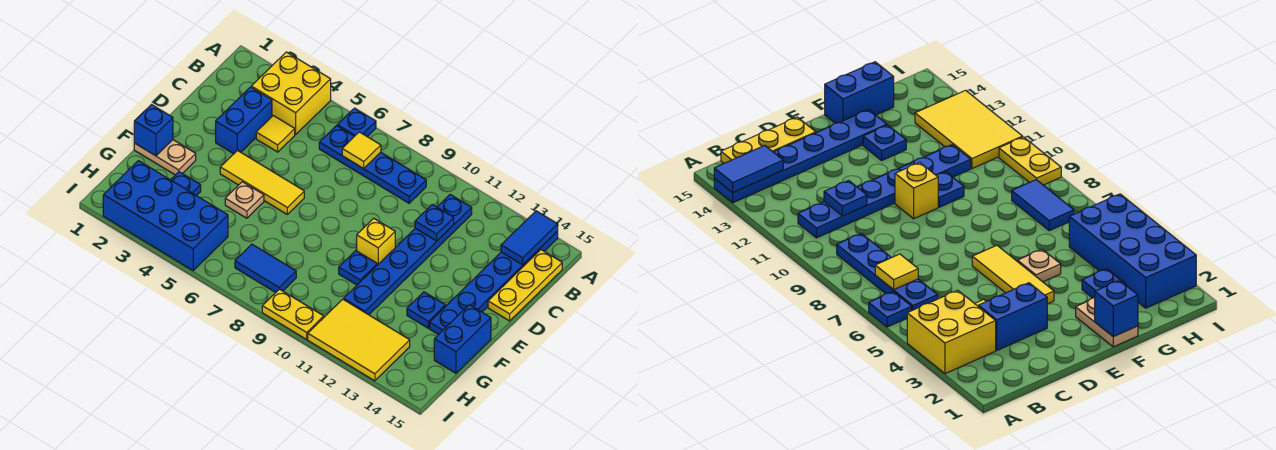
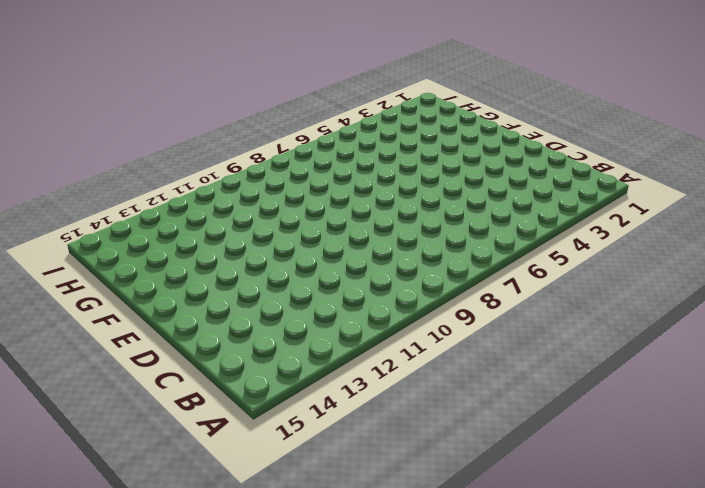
none -> yellow brick A3:B4 level 1
none -> blue plate A6 level 1
none -> blue plate A14:F14 level 1

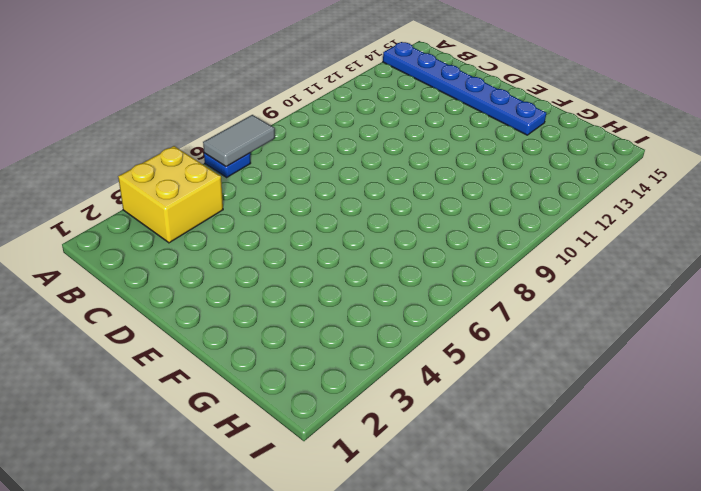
grey tile A6:A7 level 2 -> none
none -> blue plate B6:B9 level 1
none -> blue plate B11:G11 level 1
none -> yellow plate B15:D15 level 1

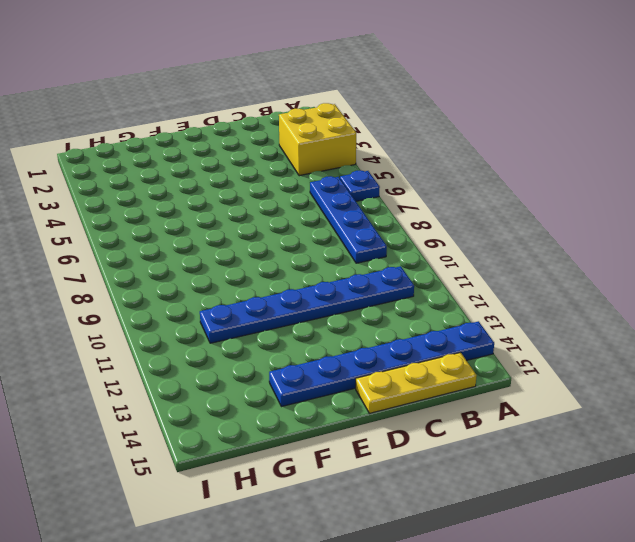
none -> blue brick C3:D3 level 1
none -> yellow tile C4 level 1
none -> yellow tile E4:E6 level 1

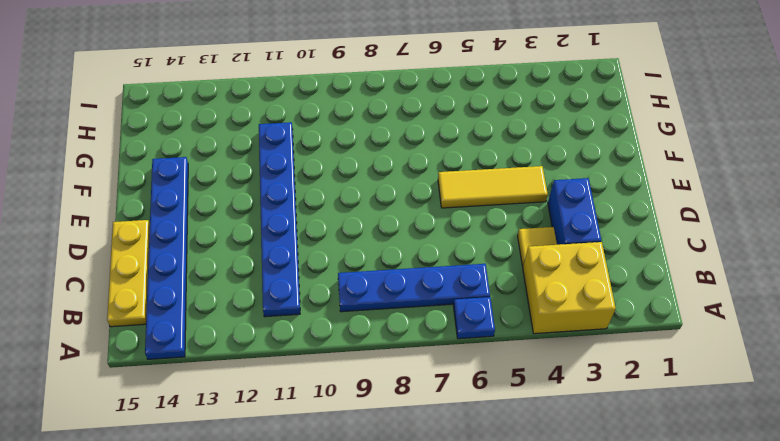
none -> yellow brick E10 level 1
none -> tan plate F1:F2 level 1
none -> tan plate F5 level 1

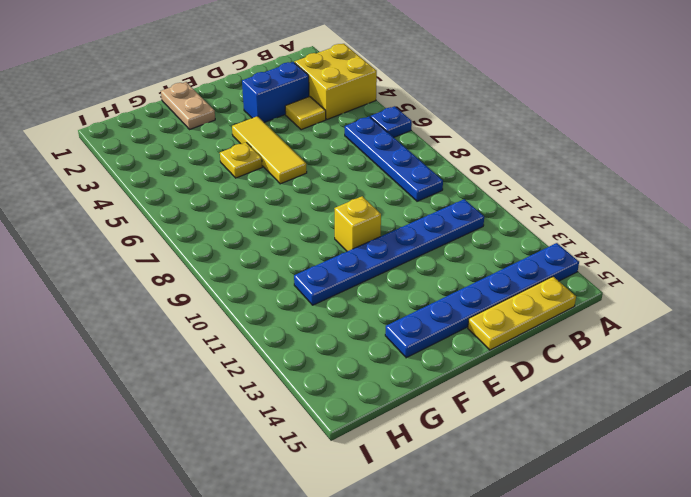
yellow plate F5 level 1 -> tan plate F5 level 1
none -> blue plate F10 level 1
none -> blue plate F13 level 1
none -> blue brick F15:G15 level 1

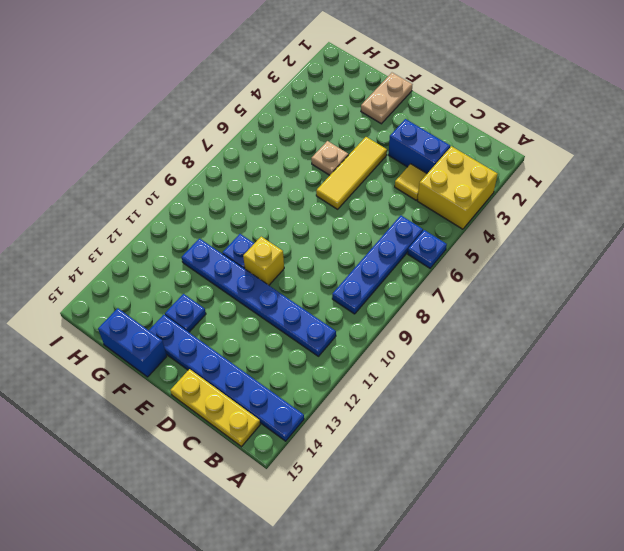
none -> blue plate G3 level 1
none -> blue brick H2:I5 level 1
none -> blue tile H7:H8 level 1

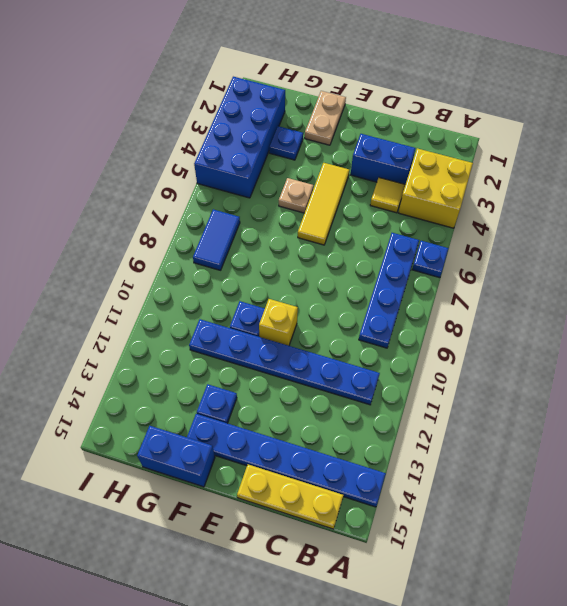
none -> yellow tile H11:I13 level 1
none -> yellow plate I9:I10 level 1
none -> blue tile A14:B14 level 2

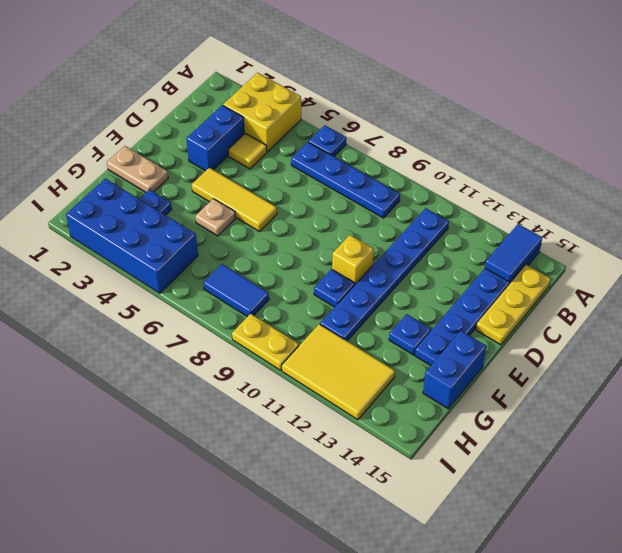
none -> yellow tile B7 level 2
none -> blue plate C11 level 2
none -> blue brick F1 level 2

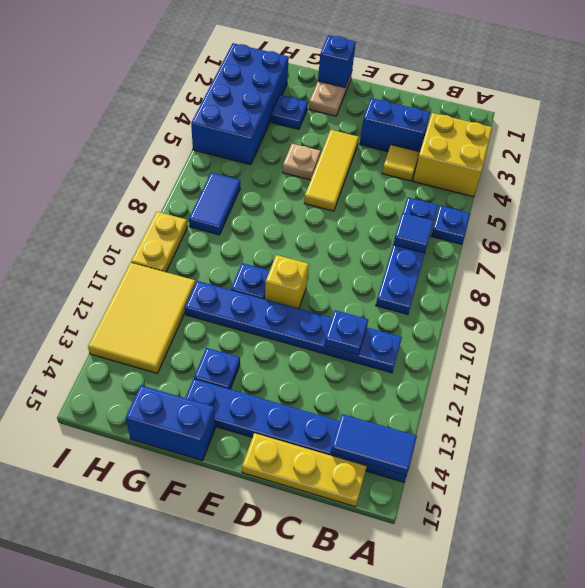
blue tile B7 level 2 -> yellow tile B7 level 2

